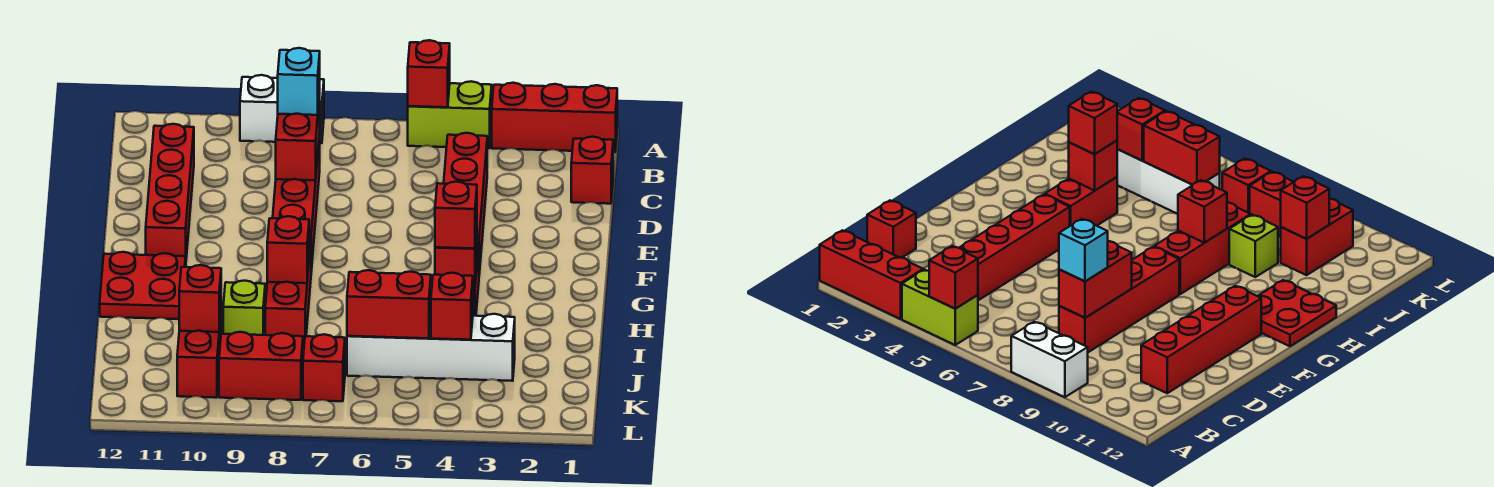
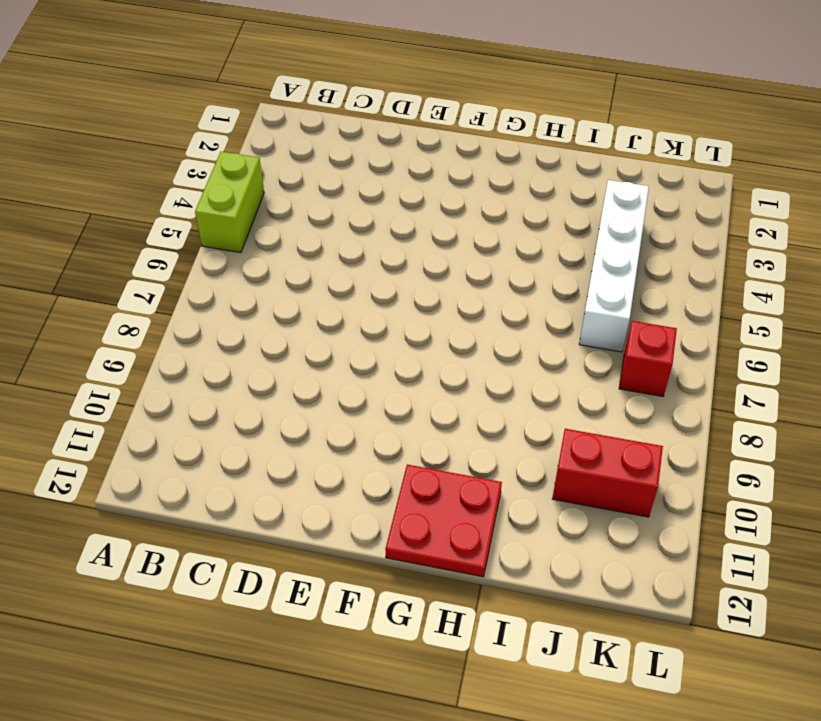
none -> red brick A1:A3 level 1
none -> white brick A8:A9 level 1
none -> red brick C1 level 1

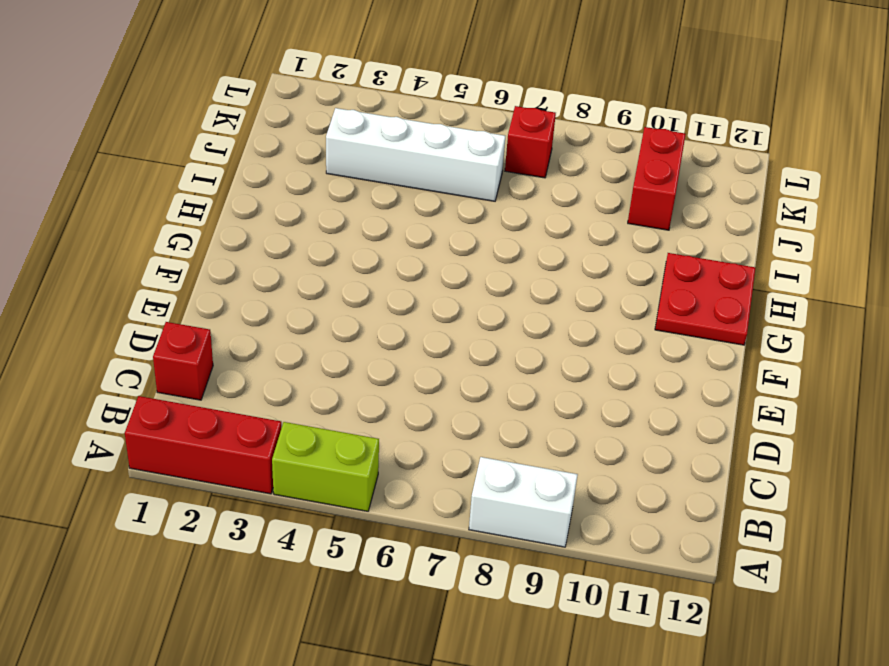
none -> red brick C4:F4 level 1
none -> red brick C8:F8 level 1
none -> red brick C11:F11 level 1

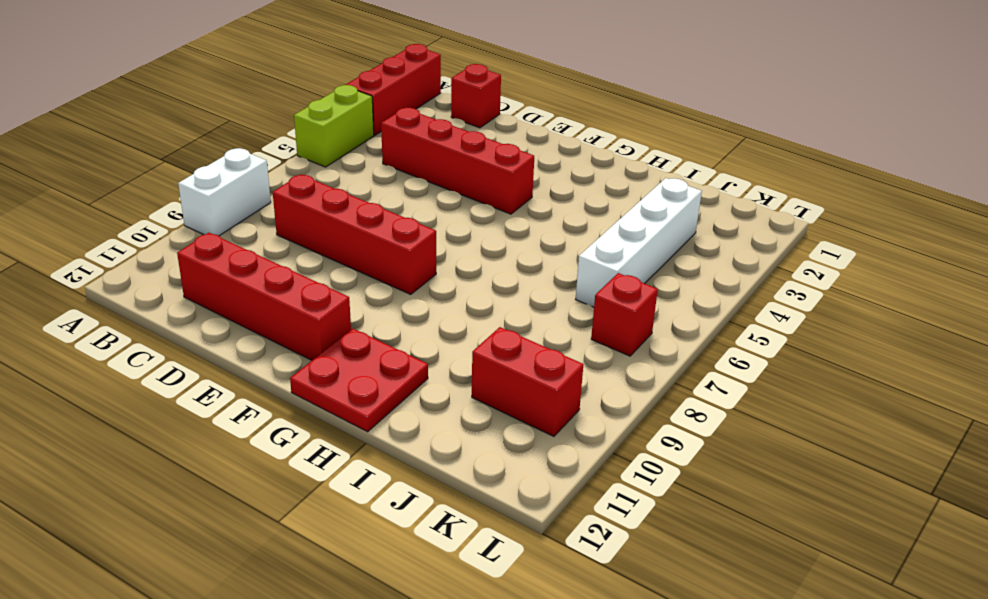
none -> red brick G4:H4 level 1
none -> red brick G8:I8 level 1
none -> lime brick I9 level 1

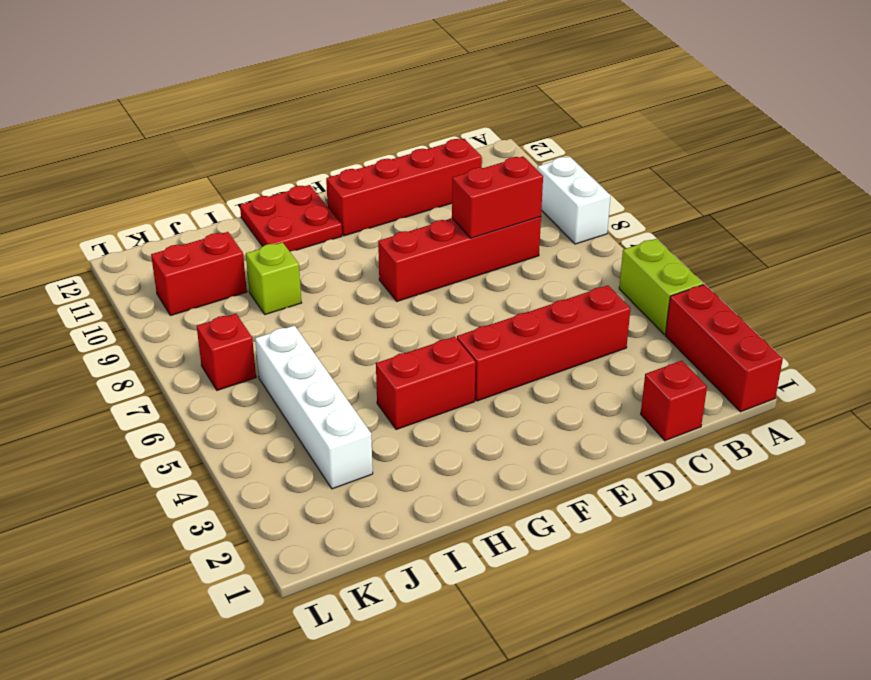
none -> red brick G8:I8 level 1
none -> red brick K8:K9 level 1
none -> red brick A5 level 2

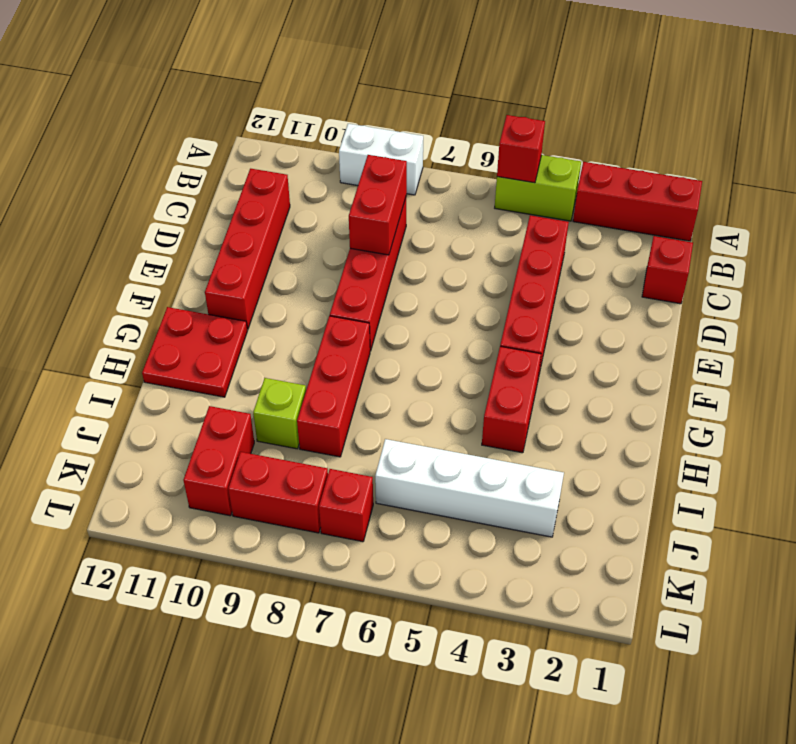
none -> red brick H4 level 2
none -> red brick H8 level 2
none -> red brick J4 level 2

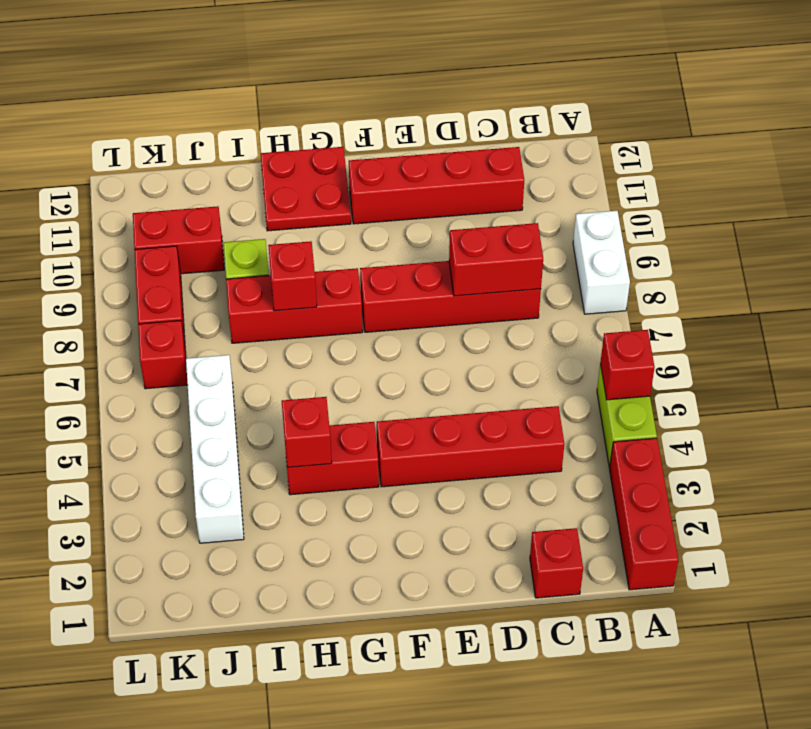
none -> red brick J4 level 2
none -> red brick J5:J6 level 2
none -> red brick J10 level 2

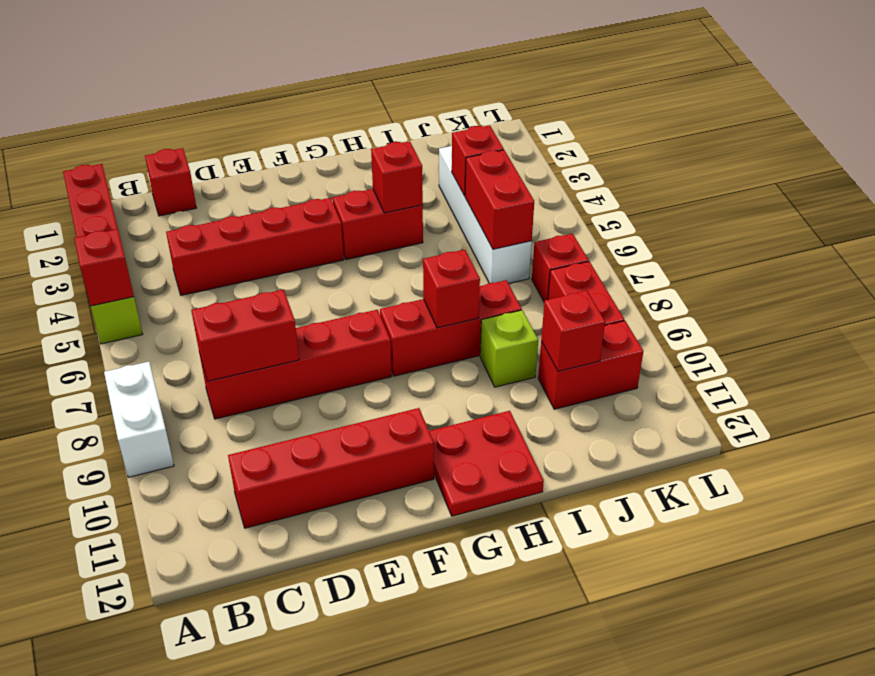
none -> cyan brick C8 level 3
none -> red brick H4 level 3

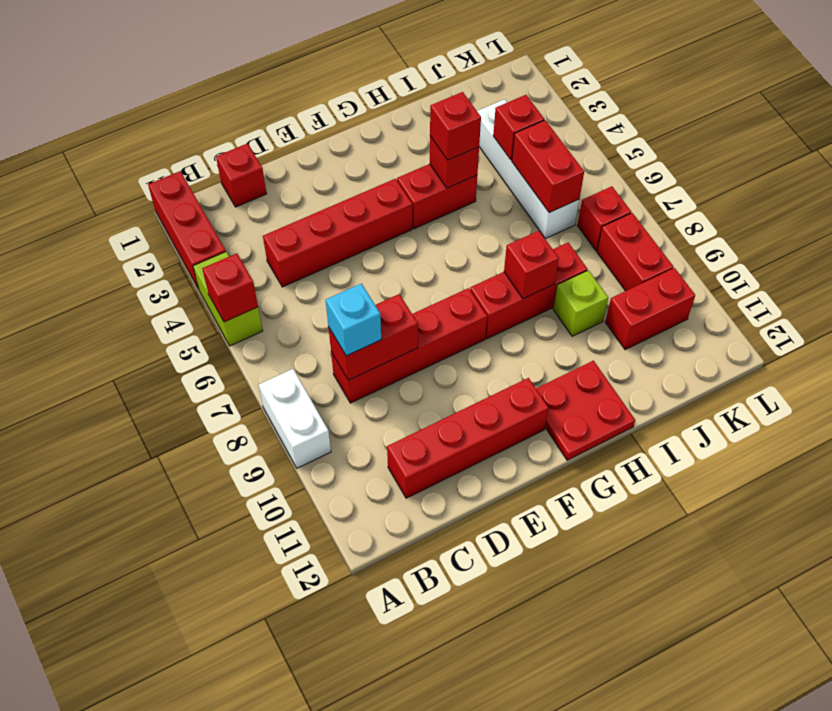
none -> red brick J10 level 2

